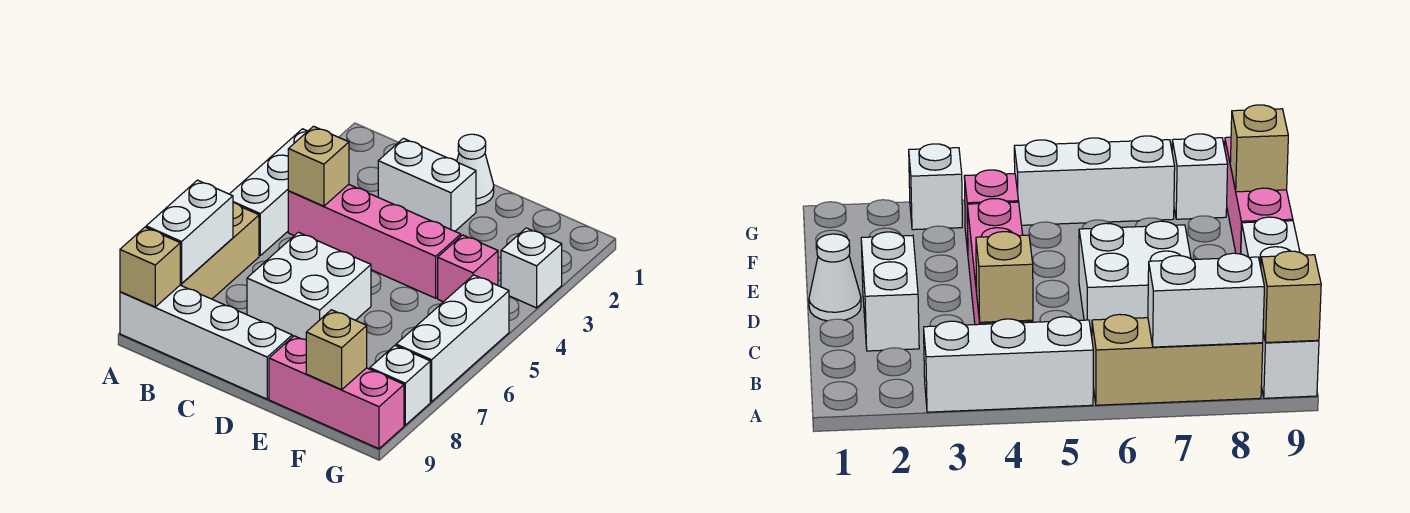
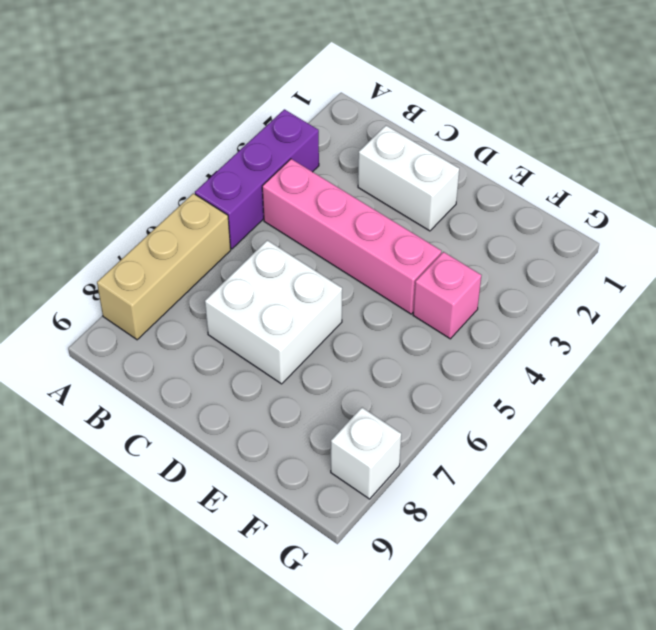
purple brick A3:A5 level 1 -> white brick A3:A5 level 1
none -> white brick A9:D9 level 1
none -> white cone D1 level 1
none -> pink brick E9:G9 level 1

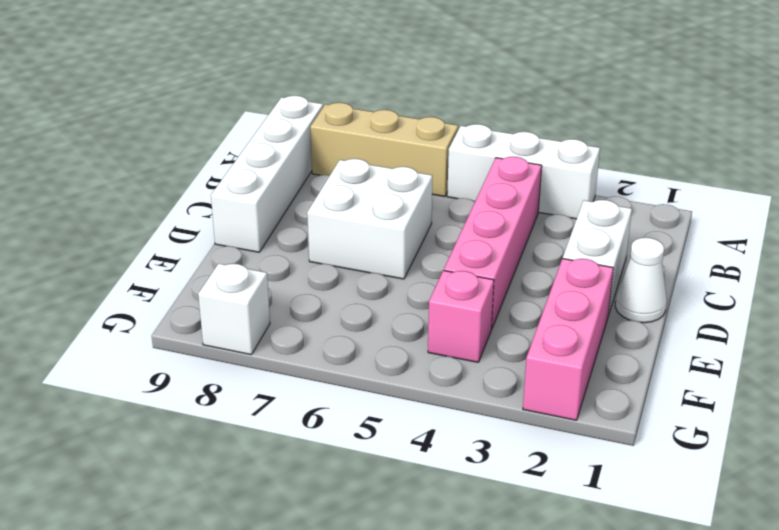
pink brick E2:G2 level 1 -> pink brick E9:G9 level 1
none -> white brick G3 level 1
none -> white brick G5:G7 level 1
none -> white brick A7:A8 level 2

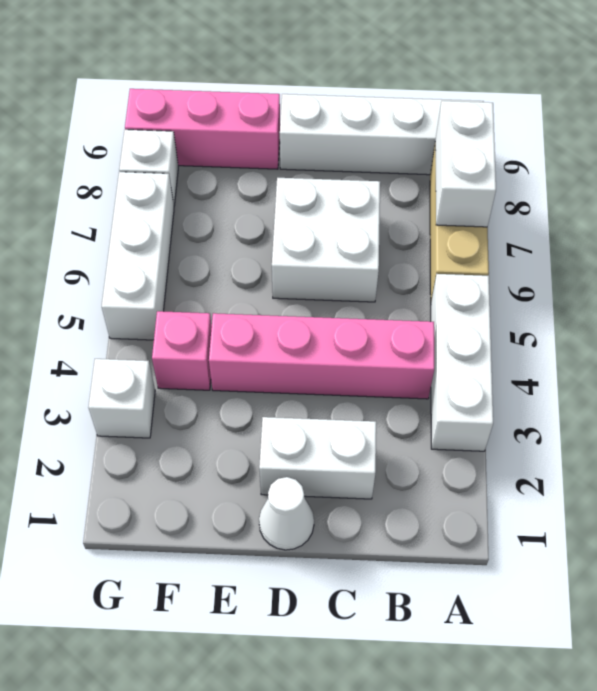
none -> tan brick A9 level 2
none -> tan brick B4 level 2
none -> tan brick F9 level 2

